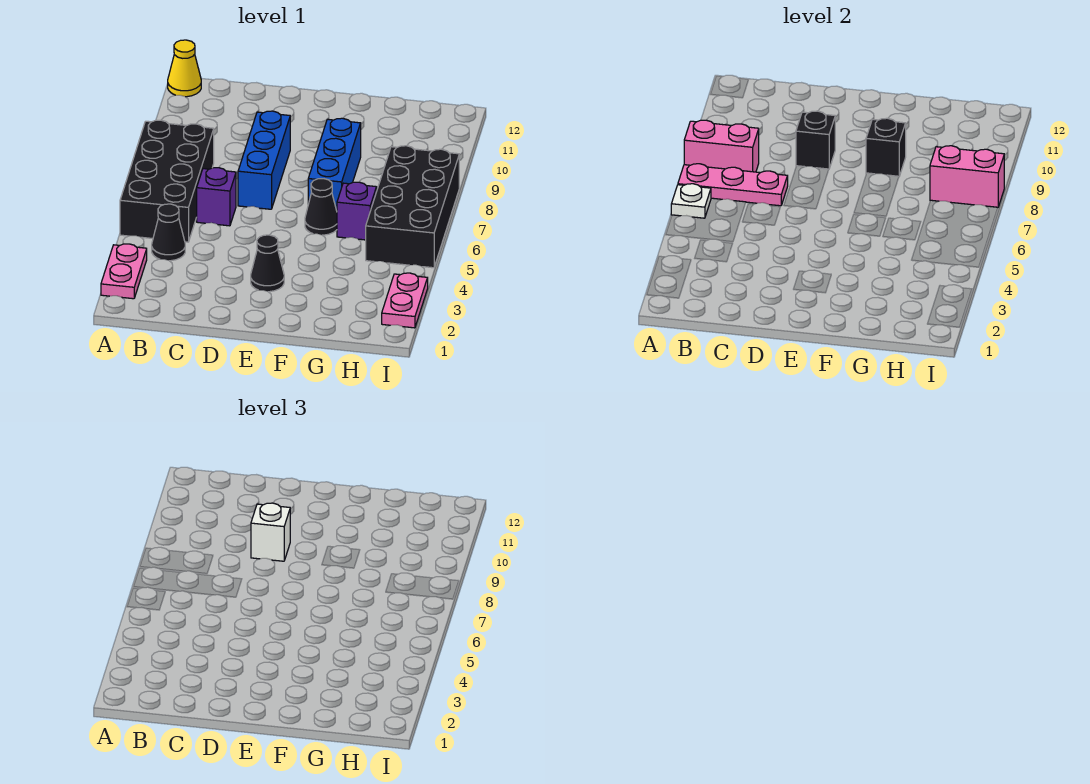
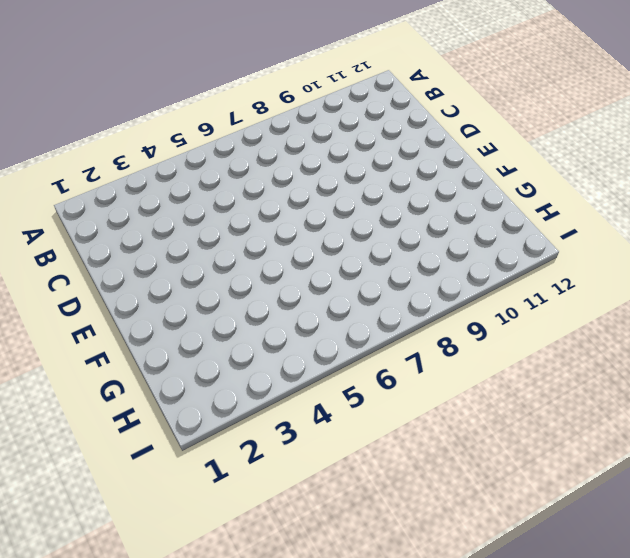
none -> pink plate A2:A3 level 1
none -> black brick A5:B8 level 1
none -> yellow cone A12 level 1

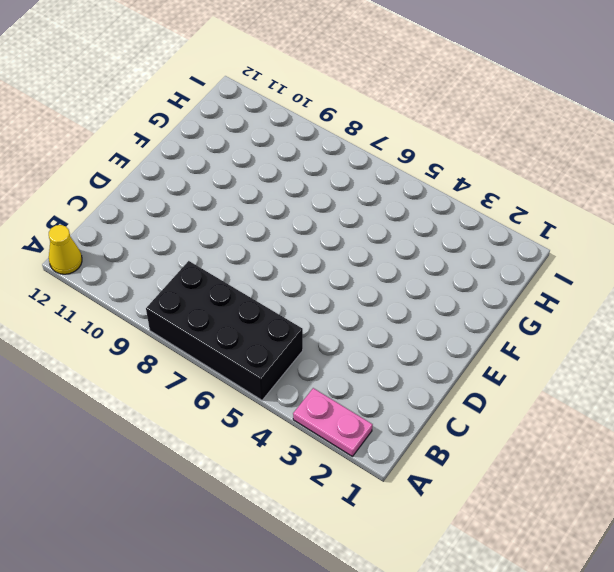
none -> black cone B4 level 1
none -> purple brick C6 level 1
none -> blue brick D7:D9 level 1

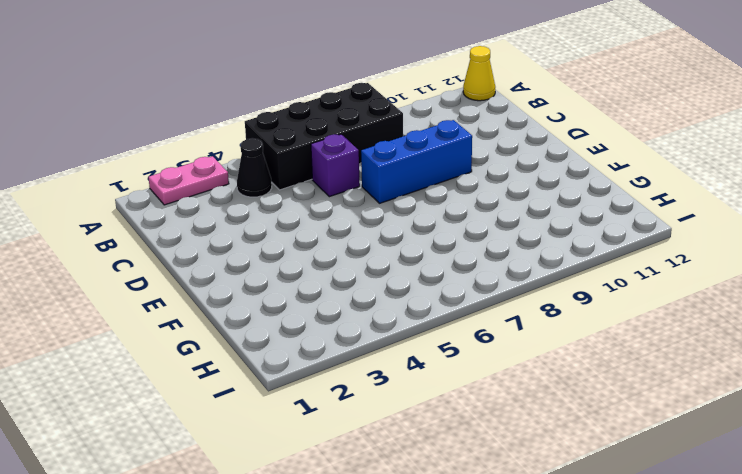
none -> black cone E3 level 1
none -> black cone F6 level 1
none -> blue brick F7:F9 level 1

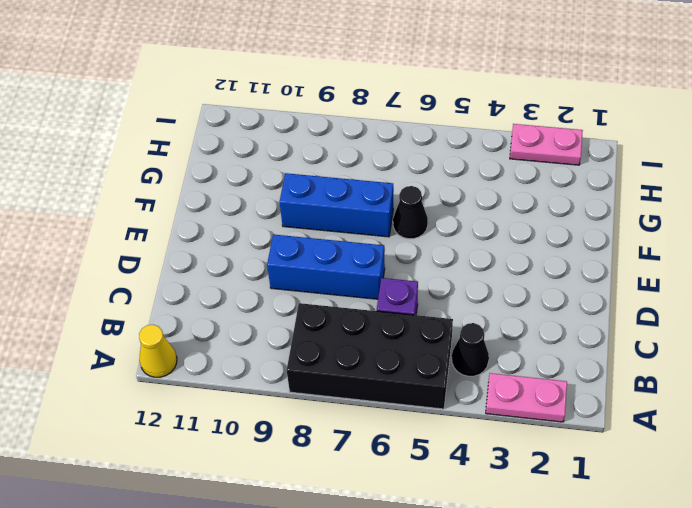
none -> black cone E3 level 1
none -> purple brick G6 level 1
none -> black brick H5:I8 level 1

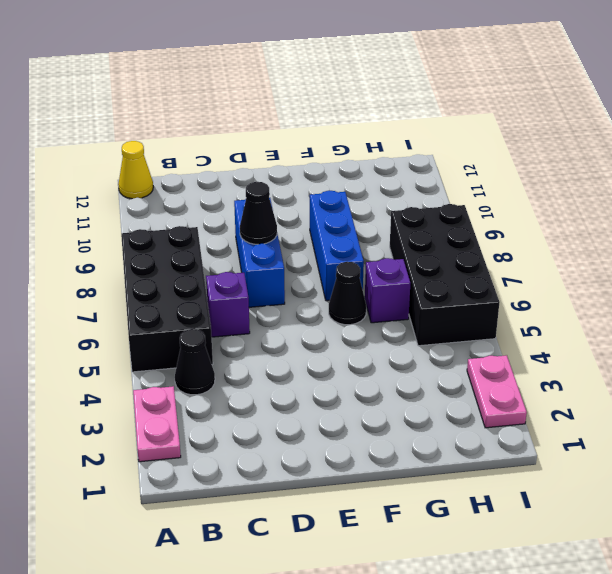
black cone D8 level 2 -> black cone E3 level 1
none -> white plate A6 level 2
none -> pink plate A7:C7 level 2
none -> pink brick A8:B8 level 2

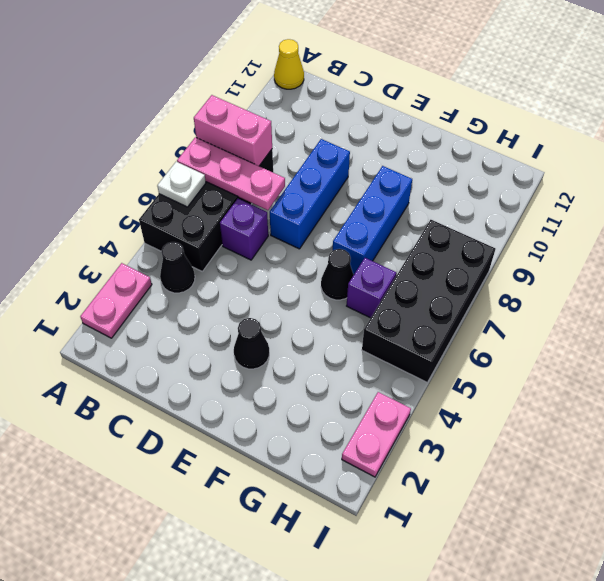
none -> black brick D9 level 2
none -> black brick F9 level 2
none -> pink brick H8:I8 level 2

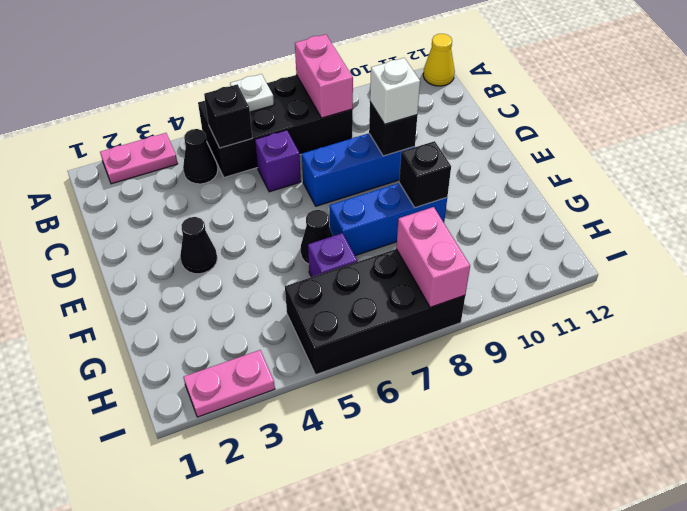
black brick B5 level 2 -> none
none -> pink plate A7:C7 level 2

